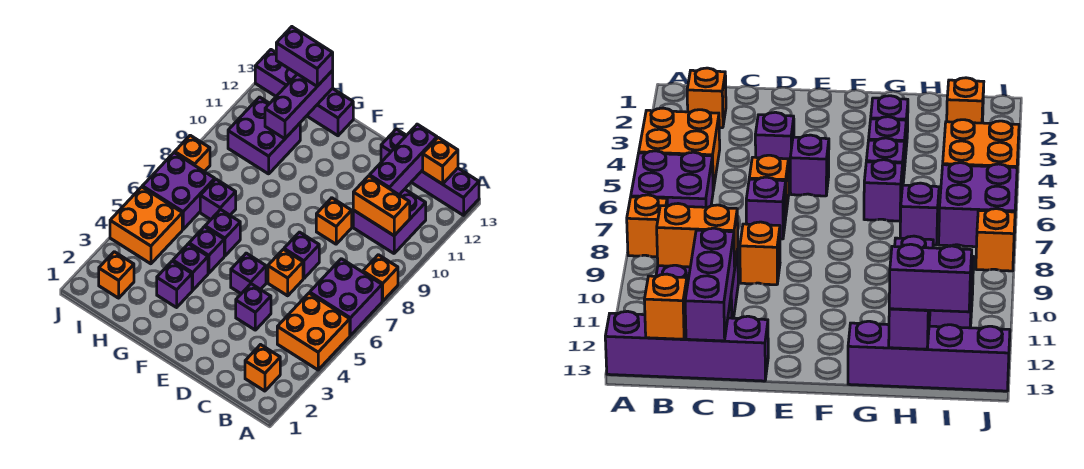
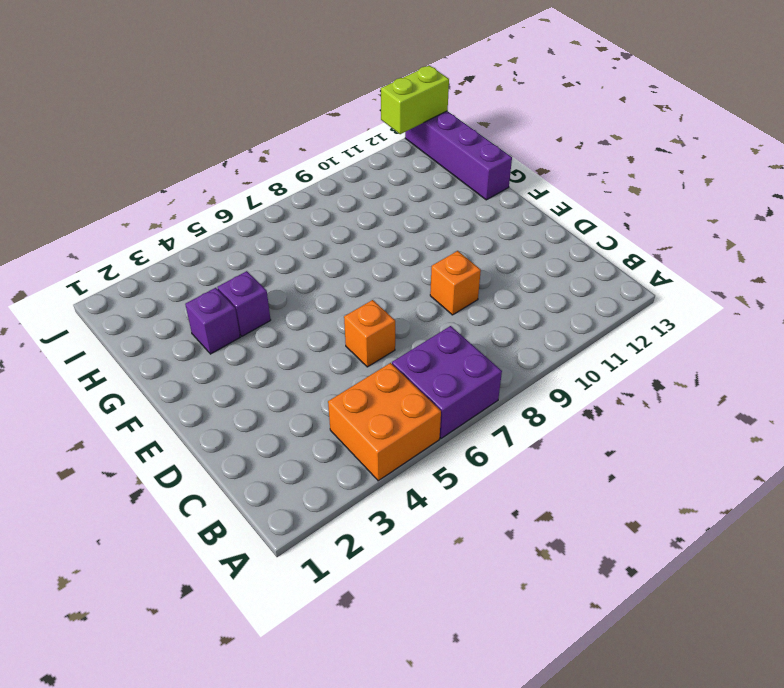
lime brick J12:J13 level 2 -> none
none -> orange brick A8 level 1
none -> purple brick A13:D13 level 1
none -> orange brick B2 level 1

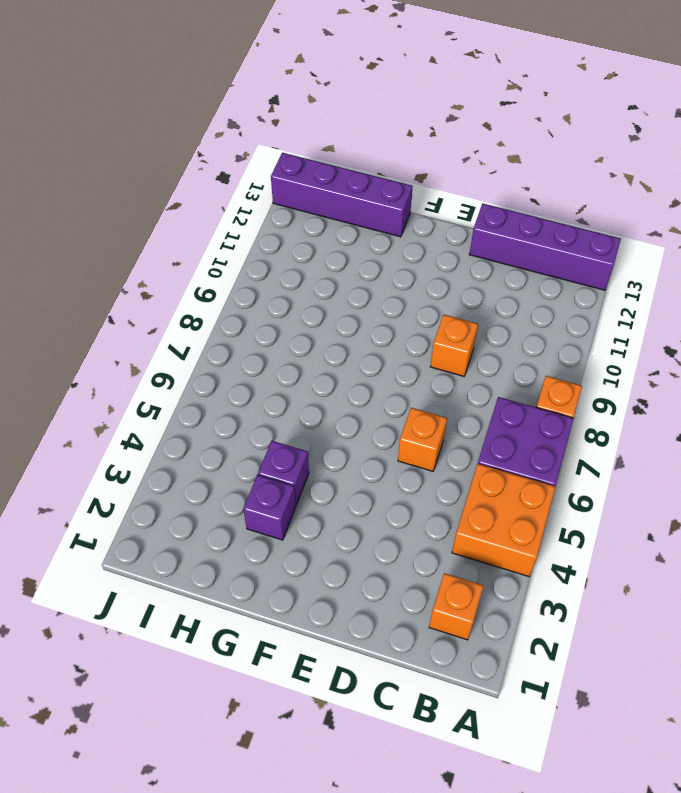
none -> purple brick B10:C11 level 1
none -> purple brick D4 level 1
none -> purple brick D7 level 1

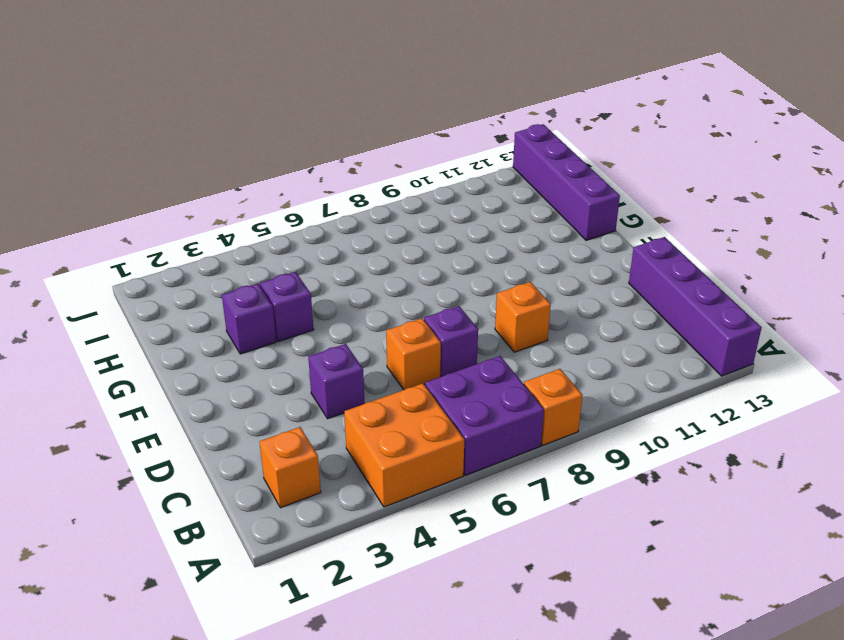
none -> purple brick B10:C11 level 1
none -> purple brick E5 level 1
none -> purple brick G5 level 1

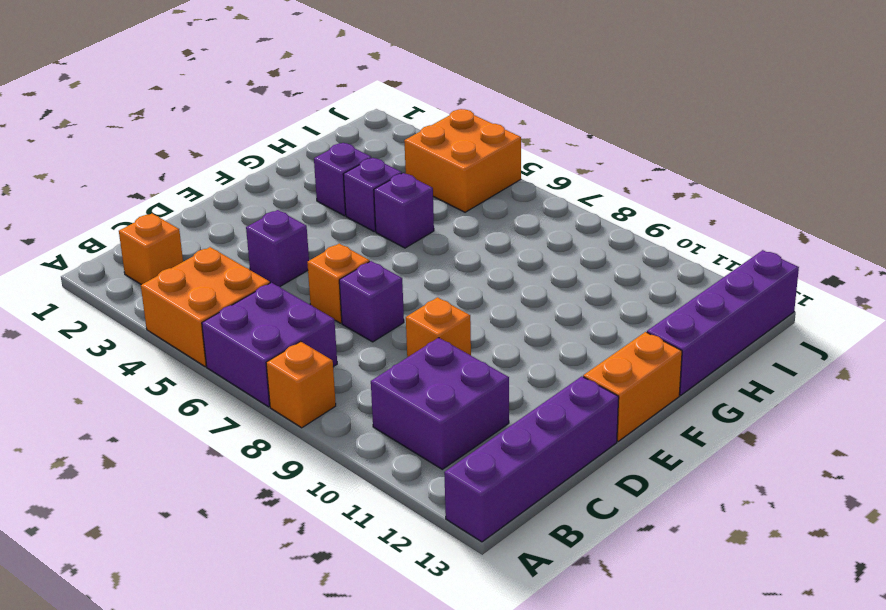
orange brick E13:F13 level 1 -> orange brick B10:C10 level 2
none -> purple brick E5 level 1
none -> purple brick G6 level 1
none -> purple brick H7 level 1

